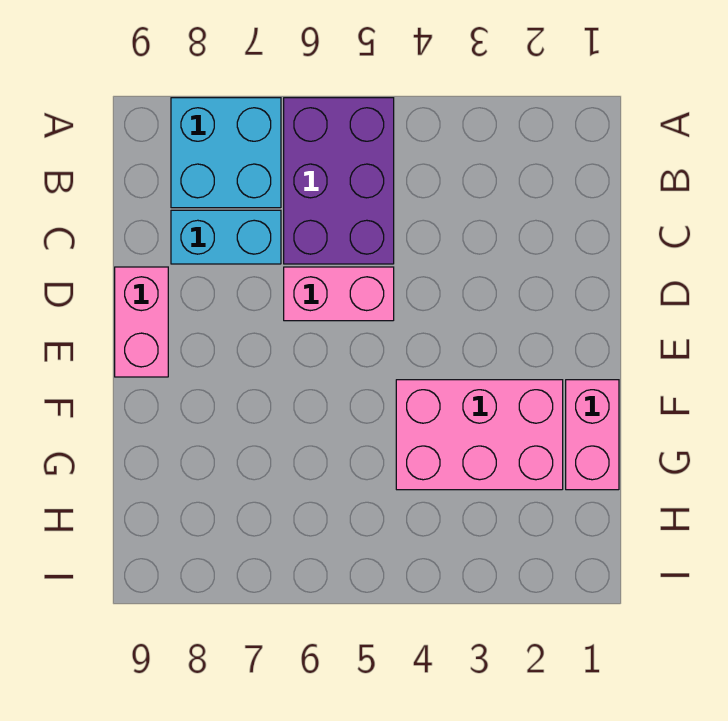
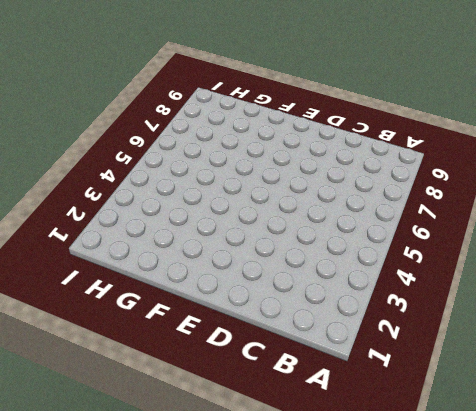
none -> purple brick A5:C6 level 1
none -> cyan brick A7:B8 level 1

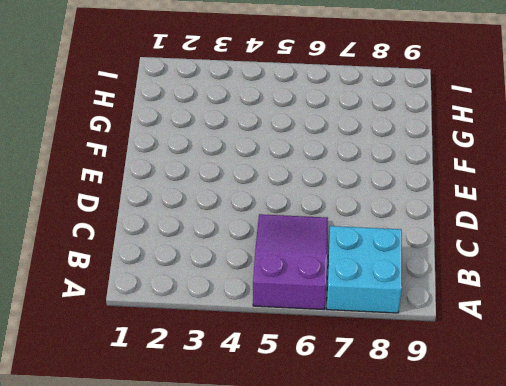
purple slope A5:C6 level 1 top A -> purple brick A5:C6 level 1
none -> cyan brick C7:C8 level 1
none -> pink brick D5:D6 level 1

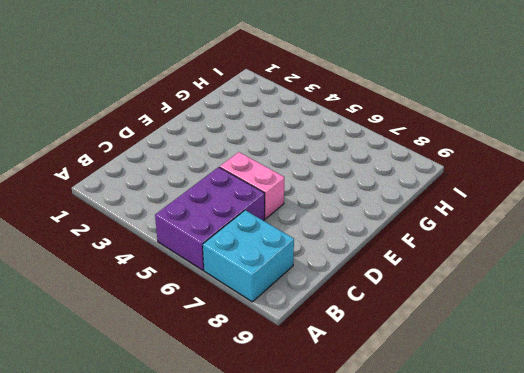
none -> cyan brick C7:C8 level 1
none -> pink brick D9:E9 level 1

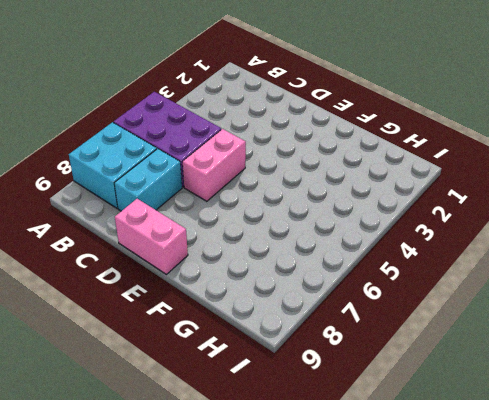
none -> pink brick F1:G1 level 1
none -> pink brick F2:G4 level 1

